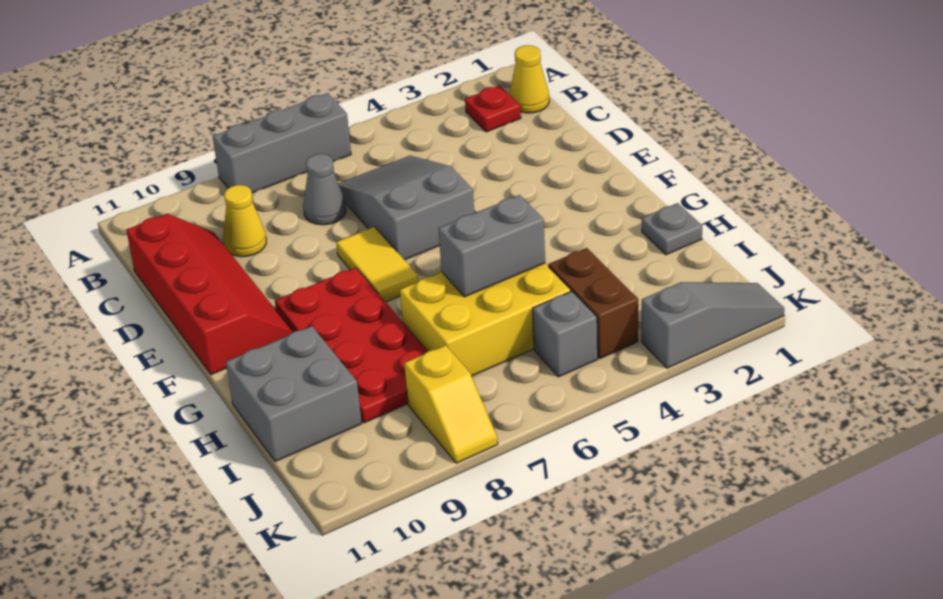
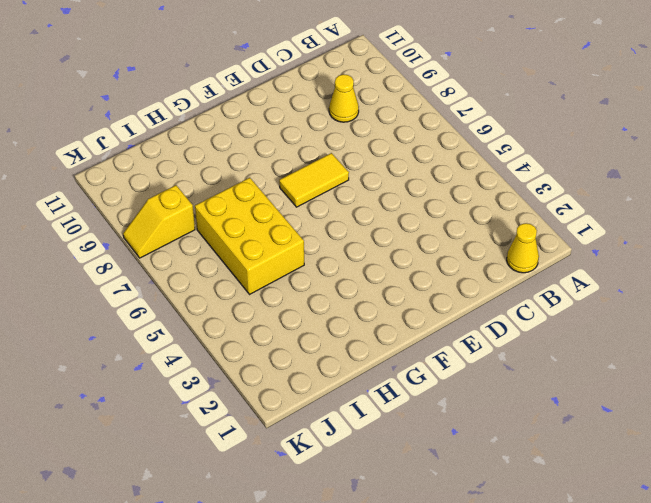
none -> grey brick A6:A8 level 1
none -> red plate B2 level 1
none -> grey slope C5:E6 level 1 top E

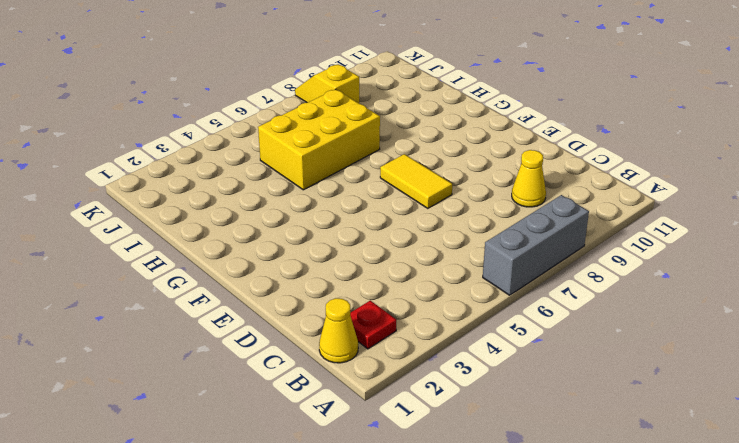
none -> grey slope C5:E6 level 1 top E
none -> grey cone C7 level 1
none -> red slope C10:F11 level 1 top 11

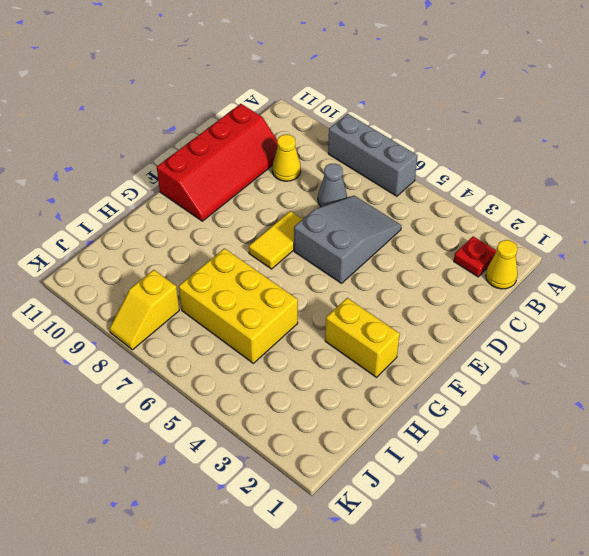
yellow brick G2:G3 level 1 -> none
none -> red plate F8:I9 level 1
none -> grey plate H1 level 1
none -> grey brick H10:I11 level 1

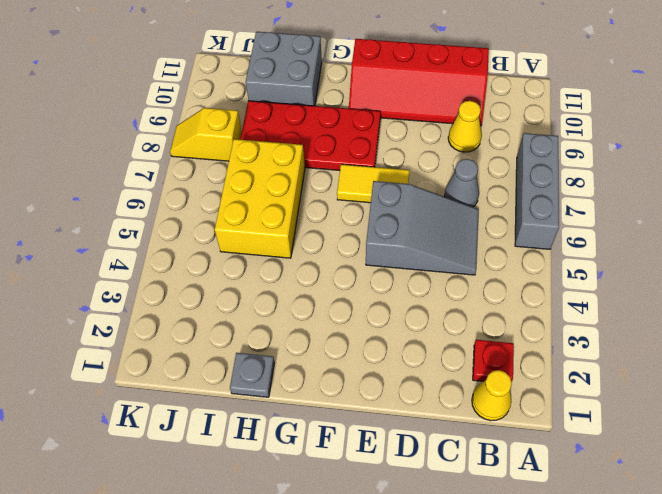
none -> brown brick I4:J4 level 1
none -> grey brick J5 level 1
none -> grey slope K1:K3 level 1 top 3

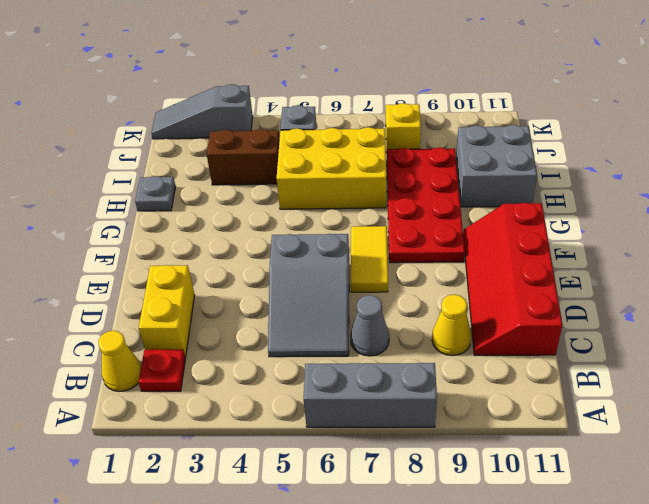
yellow brick C2:D2 level 1 -> none
brown brick I3:I4 level 1 -> brown brick I4:J4 level 1
none -> grey brick H5:H6 level 2

